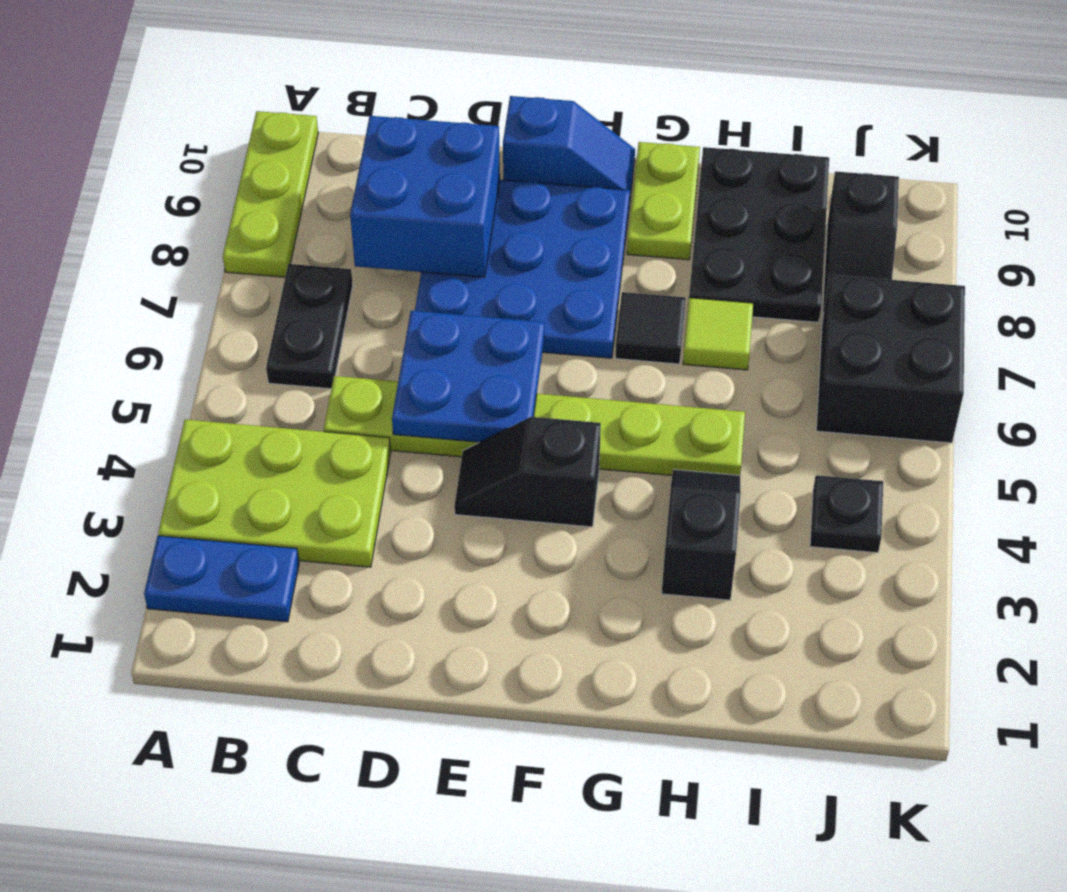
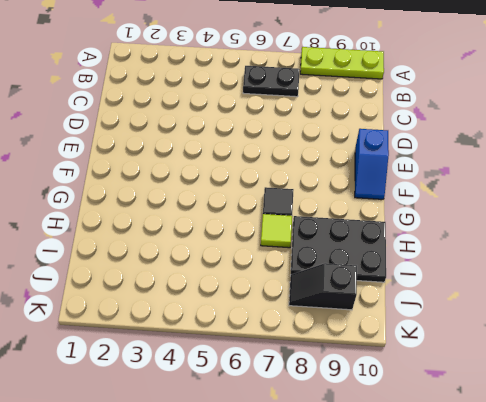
none -> blue plate A2:B2 level 1
none -> lime plate A3:C4 level 1
none -> lime plate C5:H5 level 1

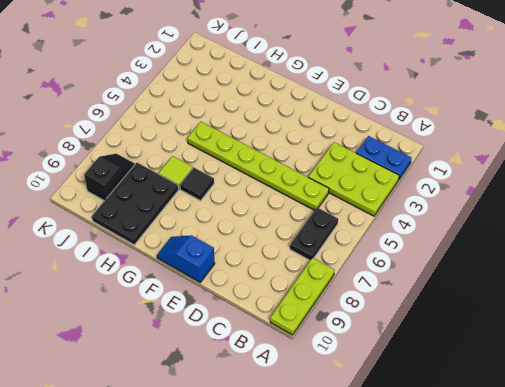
none -> blue plate D7:F9 level 1
none -> black slope E4:F4 level 1 top F
none -> lime plate G9:G10 level 1

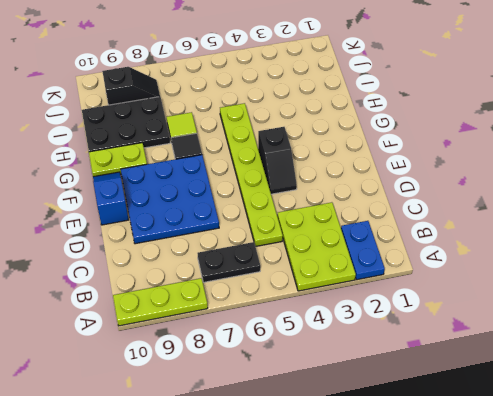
none -> black slope H3:H4 level 1 top 3
none -> black plate J4 level 1
none -> black brick J6:K7 level 1

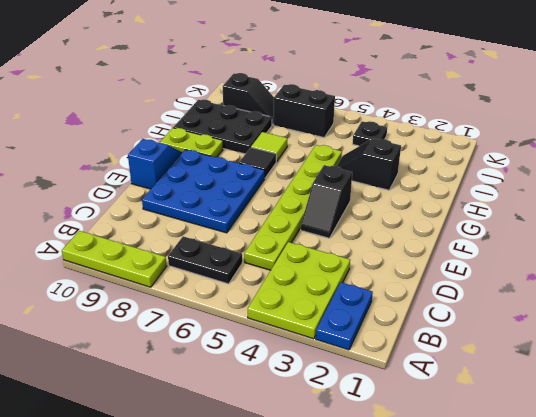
black brick J6:J7 level 1 -> black brick J6:K7 level 1
none -> blue brick C8:D9 level 2
none -> blue plate D5:E6 level 2

